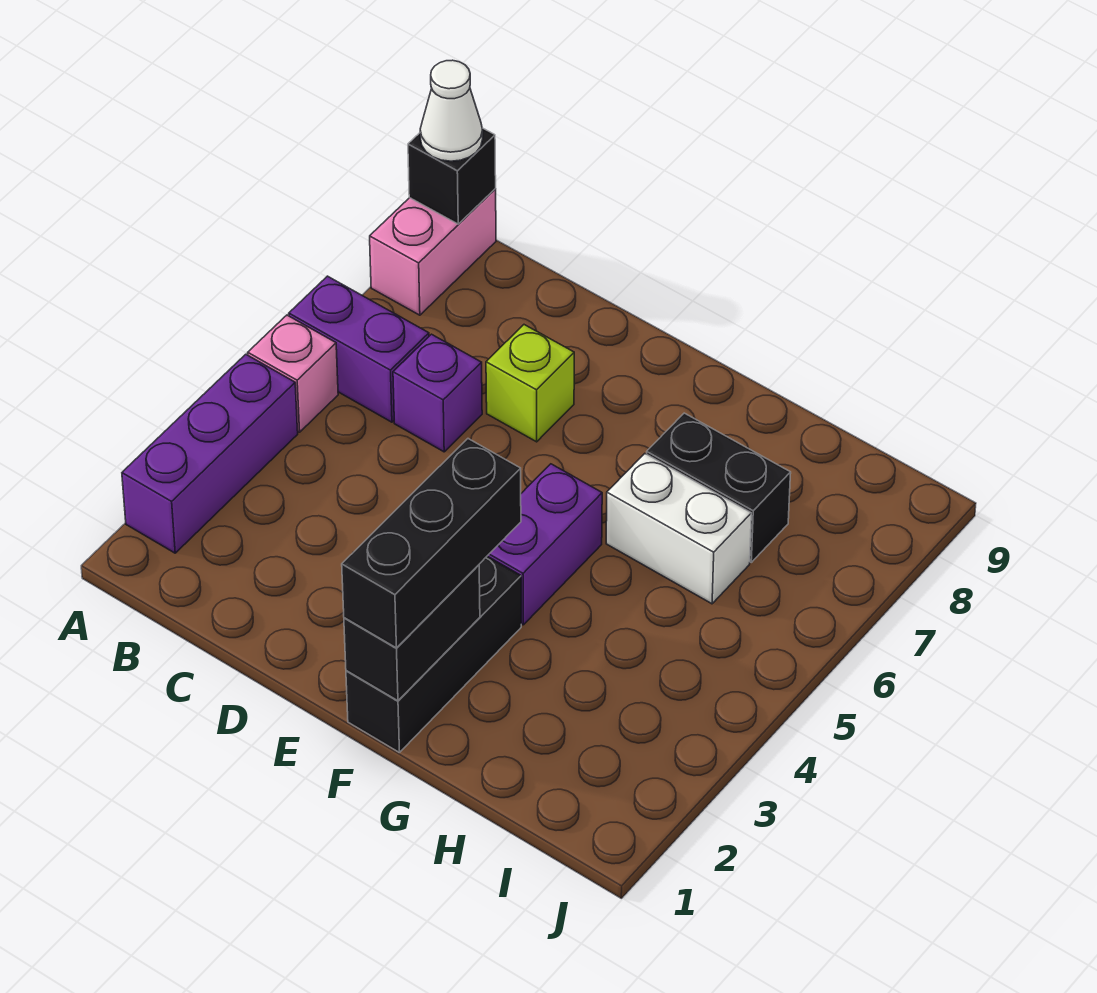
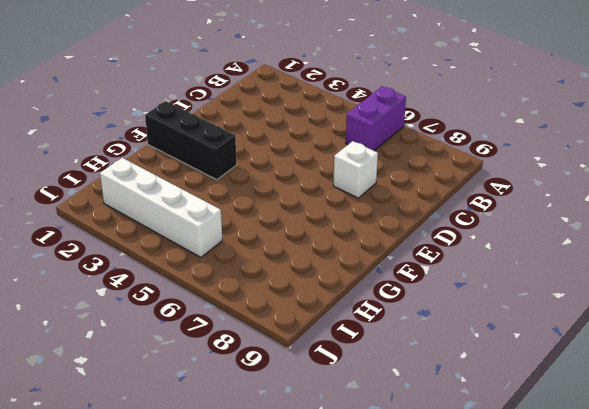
white brick D7 level 1 -> lime brick D7 level 1
white brick I2:I5 level 1 -> none
none -> purple brick A2:A4 level 1
none -> pink brick A5 level 1
none -> pink brick A8:A9 level 1

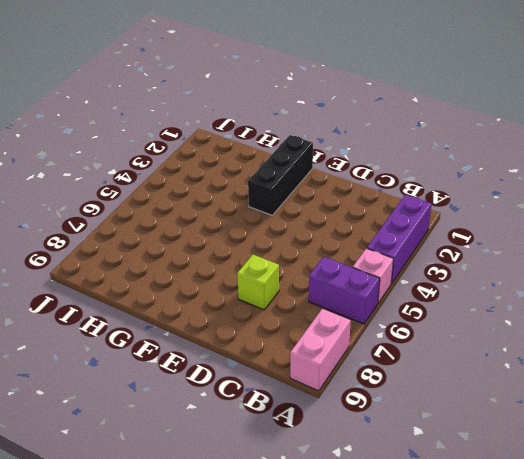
none -> purple brick C6 level 1
none -> purple brick F4:F5 level 1
none -> white brick G6:H6 level 1

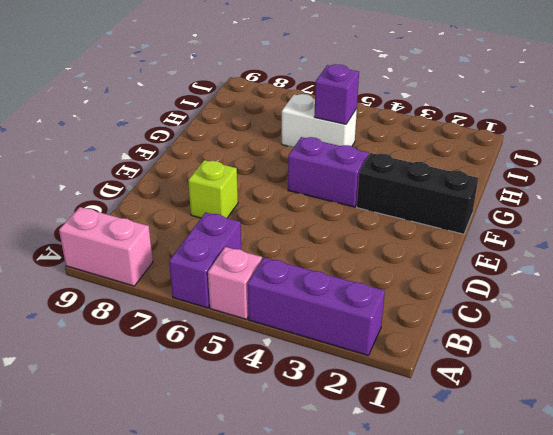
white brick H5:H6 level 1 -> white brick G6:H6 level 1
purple brick H5 level 2 -> purple brick C6 level 1
none -> black brick G7:H7 level 1
none -> black brick A9 level 2
none -> black brick F1:F2 level 2

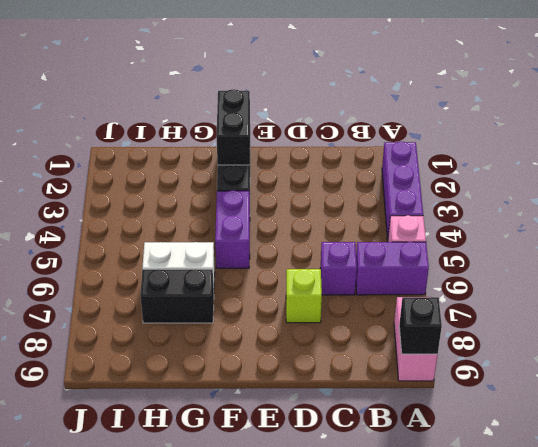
none -> white cone A9 level 3
none -> black brick F1:F3 level 3

